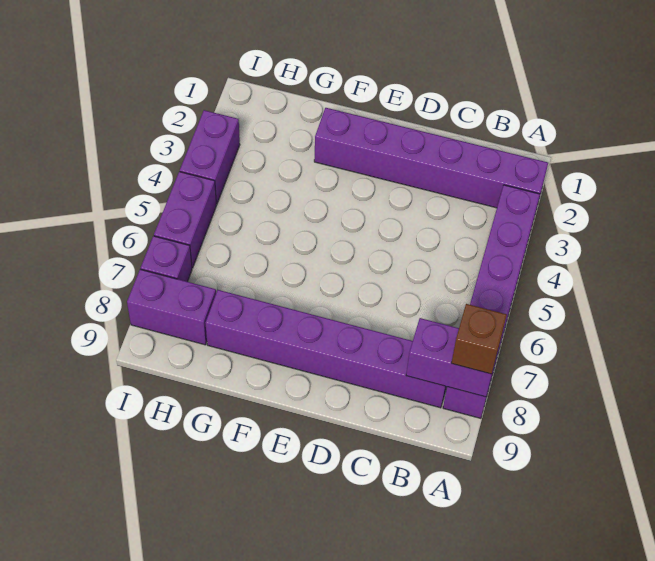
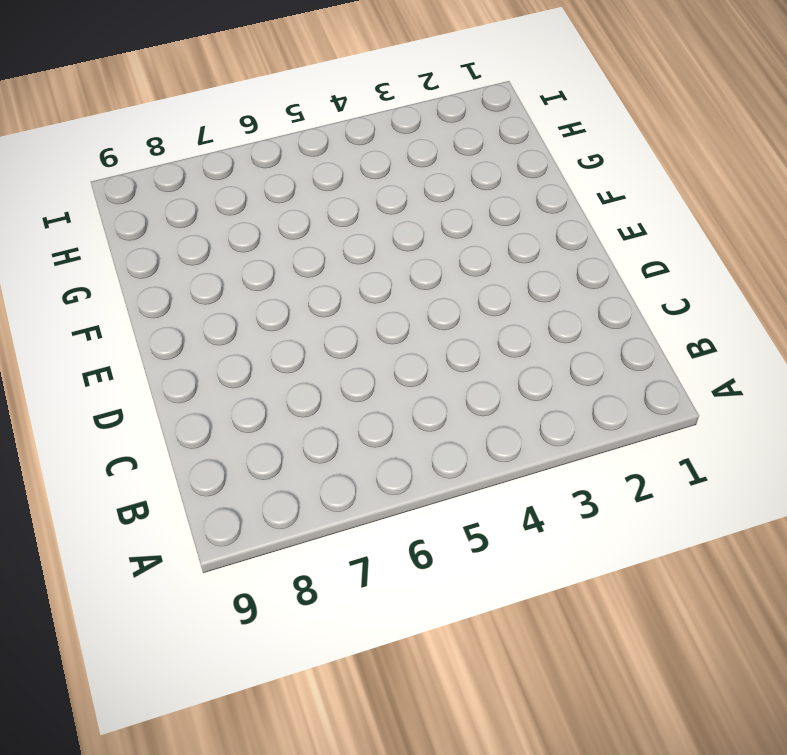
none -> purple brick A2:F2 level 1
none -> purple brick A3:A8 level 1

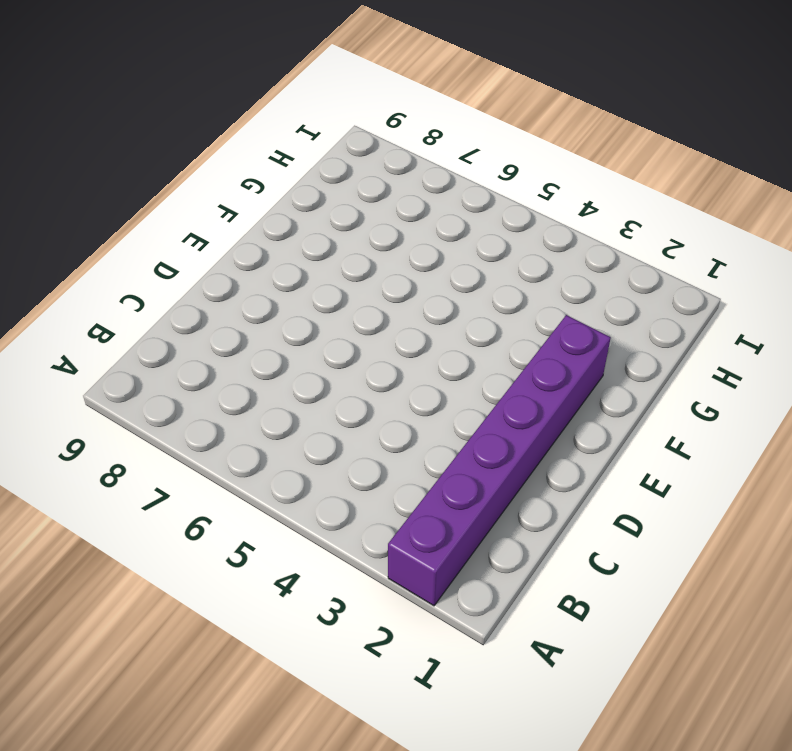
none -> purple brick A3:A8 level 1
none -> purple brick B8:G8 level 1

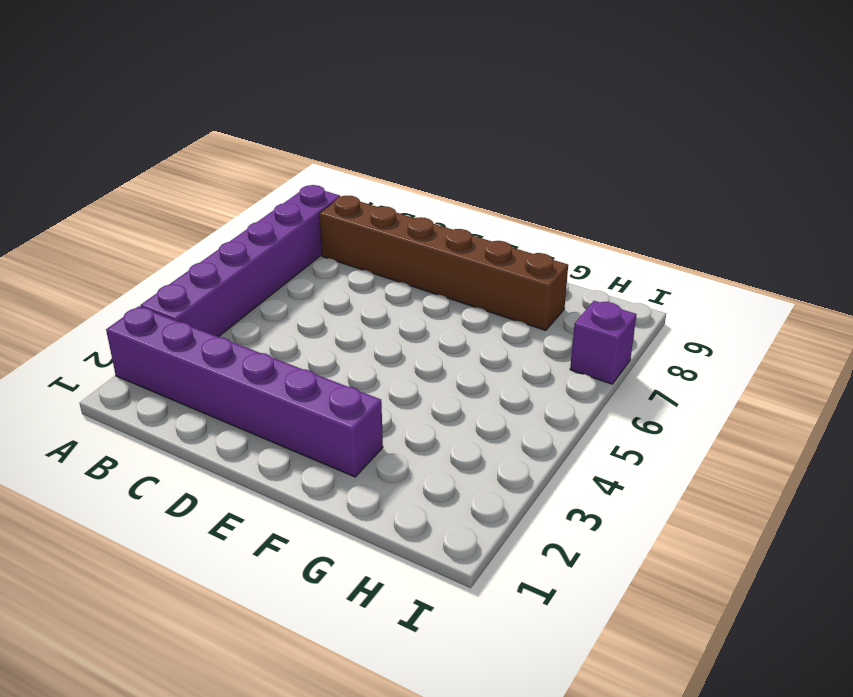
brown brick B8:G8 level 1 -> purple brick B8:G8 level 1
none -> purple brick H8:I8 level 1
none -> purple brick I3:I4 level 1

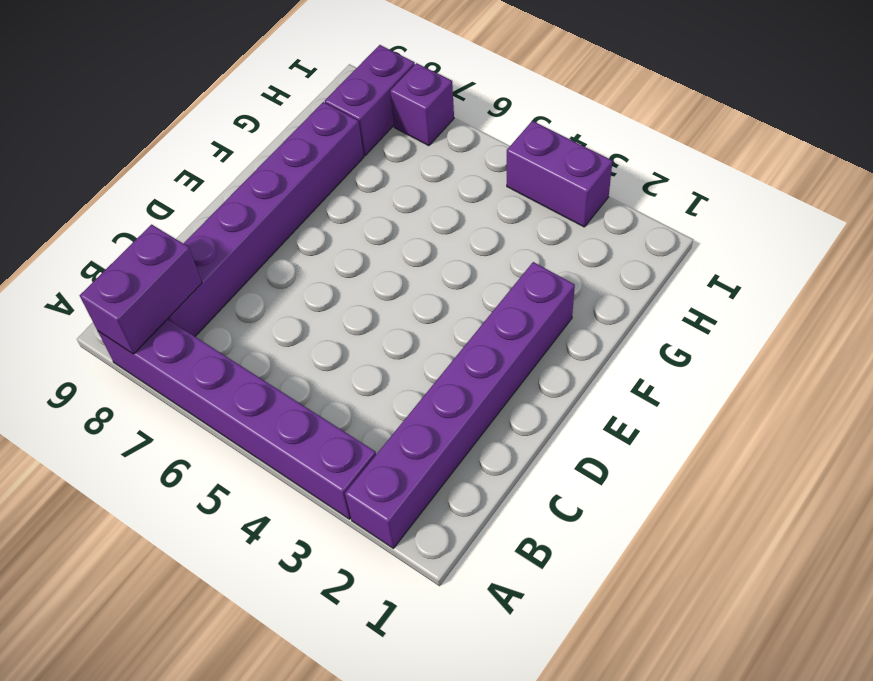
none -> purple brick I5:I6 level 1
none -> brown brick A8 level 3

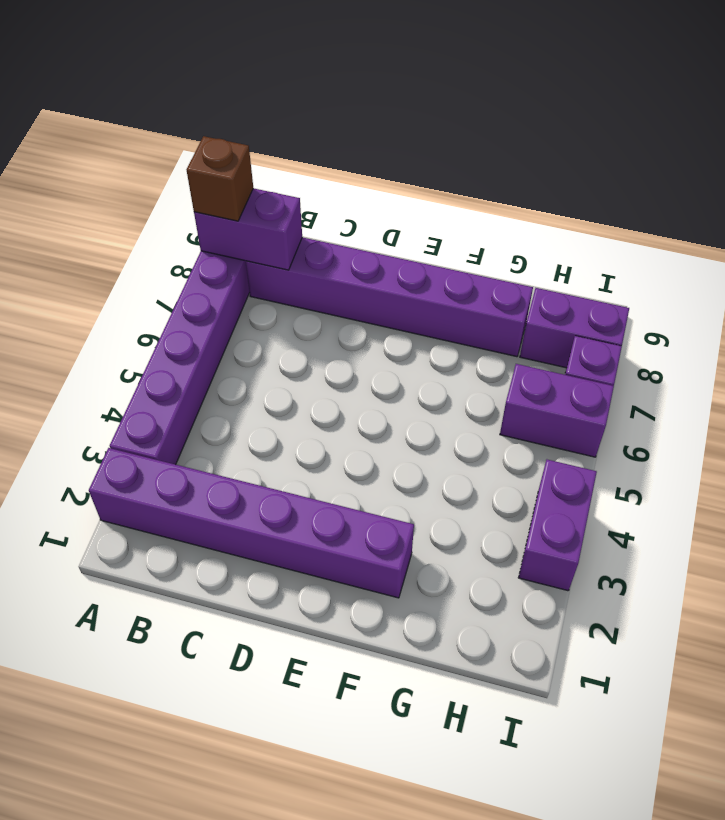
purple brick H6:I6 level 1 -> purple brick I5:I6 level 1

